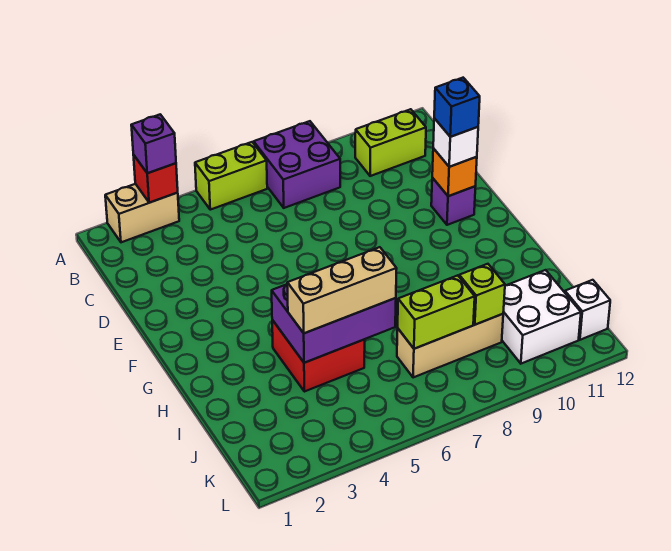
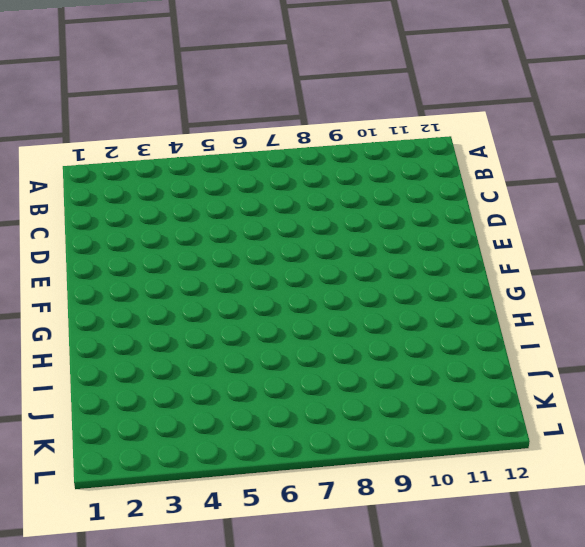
none -> tan brick A2:A3 level 1
none -> lime brick A5:A6 level 1
none -> purple brick A7:B8 level 1

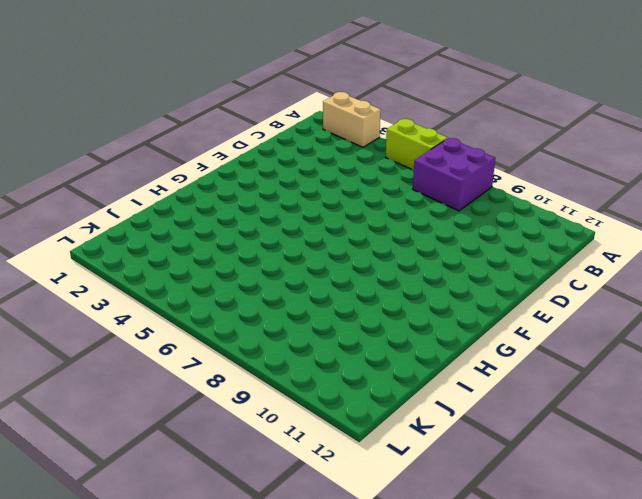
none -> lime brick B10:B11 level 1
none -> purple brick E11 level 1
none -> red brick H4:I5 level 1

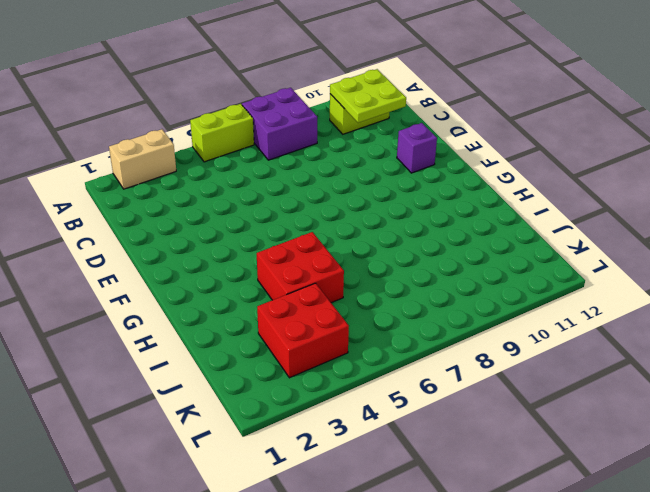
lime plate B10:C11 level 2 -> none
red brick J3:K4 level 1 -> none
none -> tan brick J7:J9 level 1
none -> white brick J10:K11 level 1
none -> white brick K12 level 1

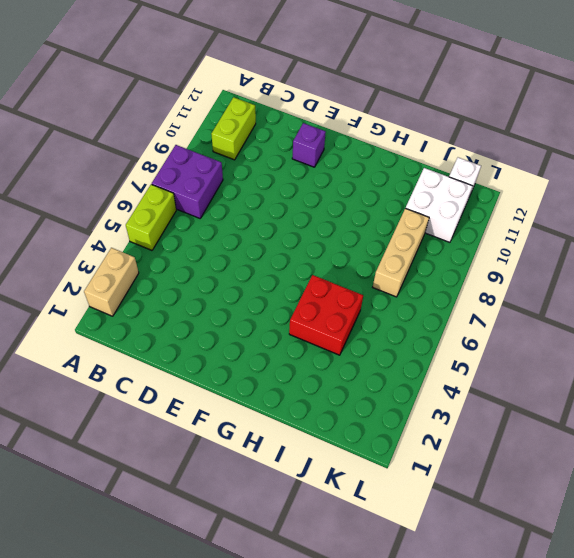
none -> red brick A3 level 2
none -> orange brick E11 level 2
none -> purple brick H4:I6 level 2

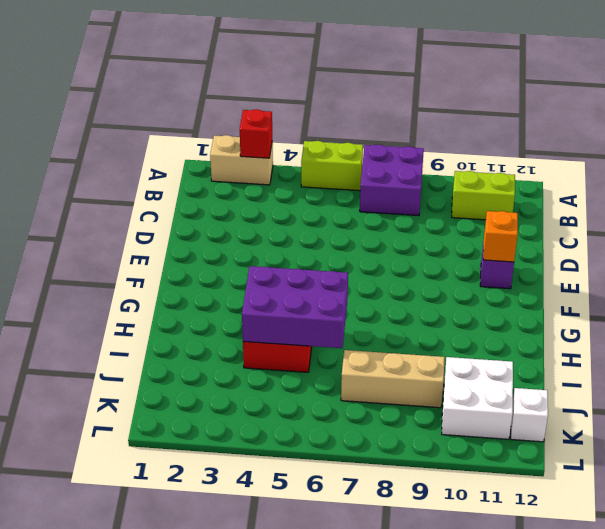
none -> lime brick J7:J8 level 2
none -> lime brick J9 level 2
none -> purple brick A3 level 3

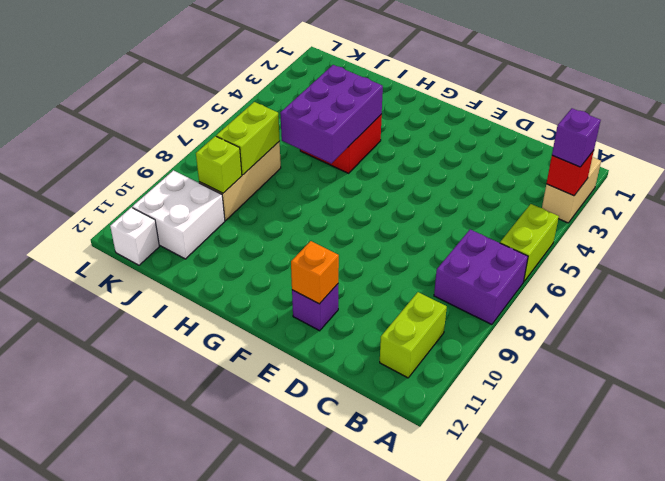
none -> white brick E11 level 3
none -> tan brick I4:I6 level 3
none -> blue brick E11 level 4

